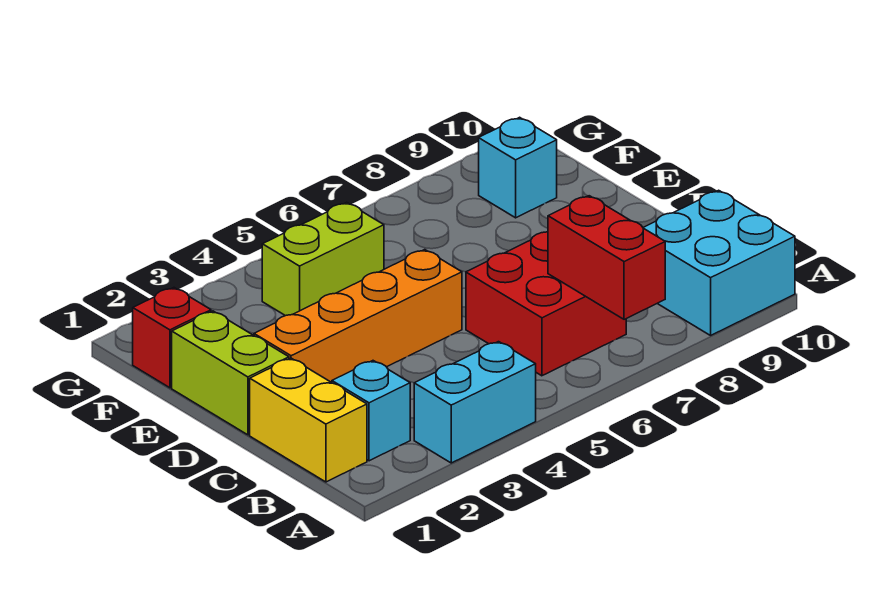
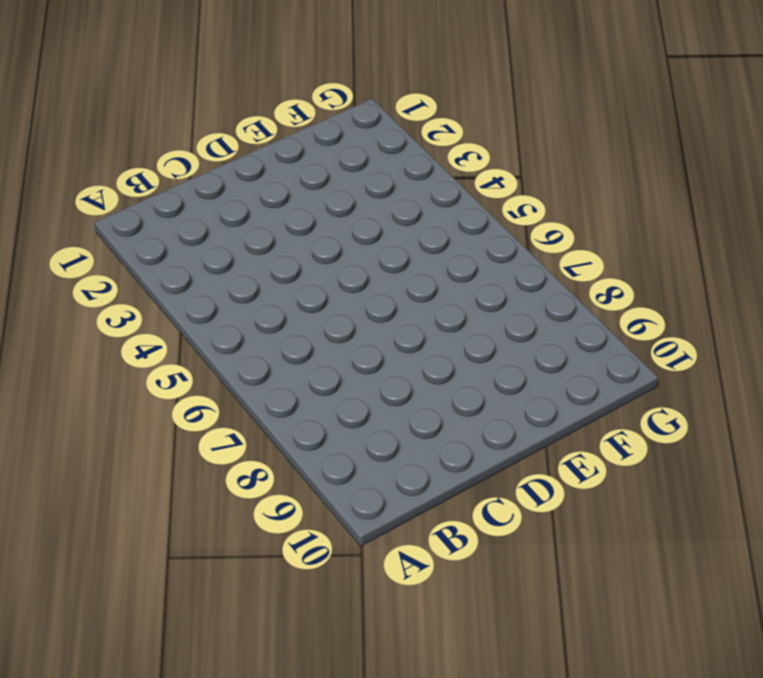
none -> cyan brick A3:A4 level 1
none -> cyan brick A9:B10 level 1

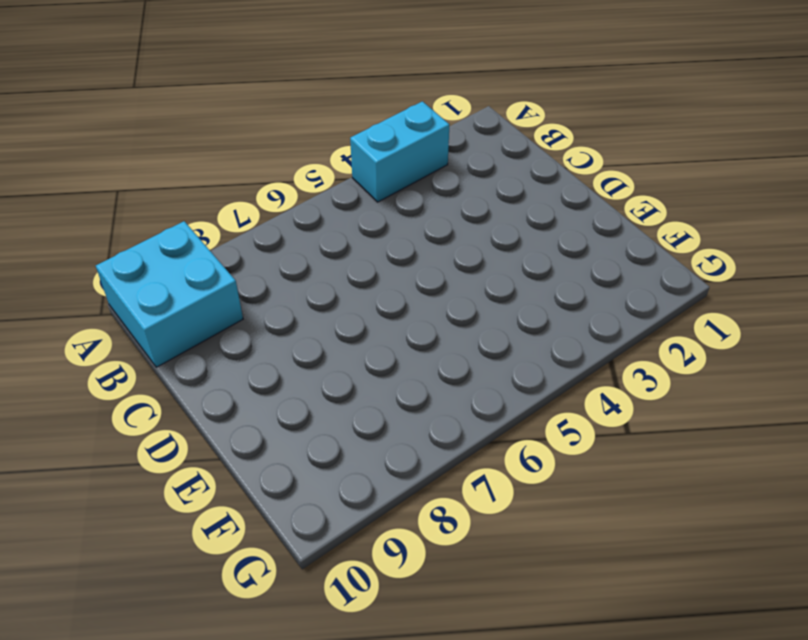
none -> yellow brick B1:C1 level 1
none -> cyan brick B2 level 1

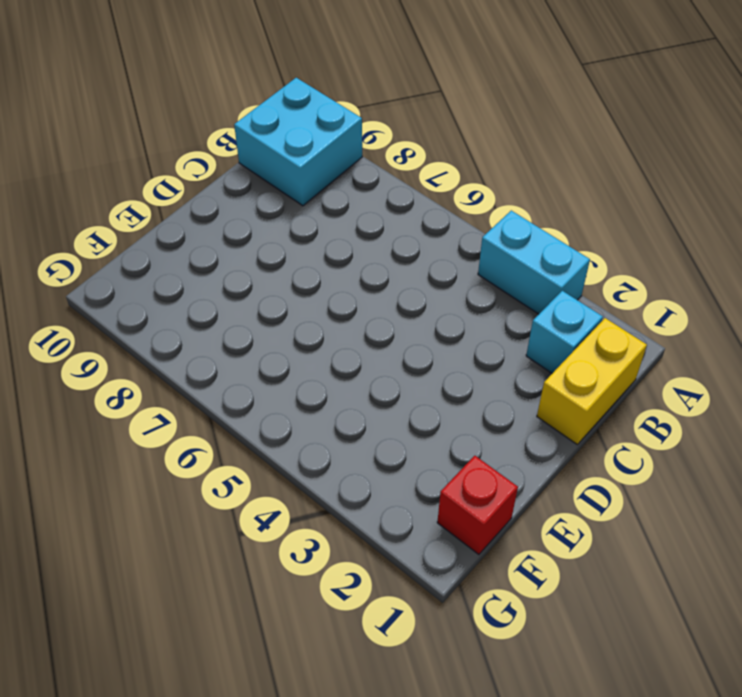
none -> red brick B6:C7 level 1
none -> lime brick D1:E1 level 1

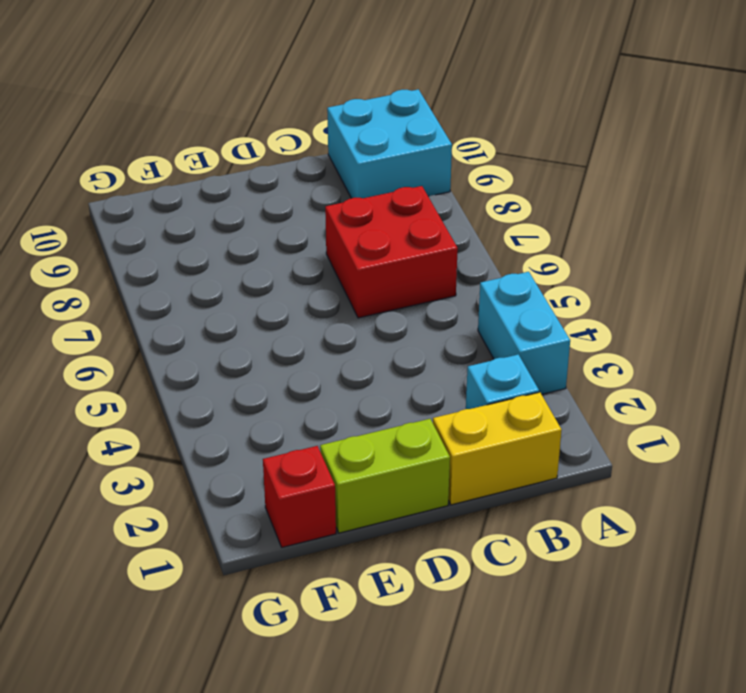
none -> orange brick D2:D5 level 1
none -> lime brick F4:F5 level 1

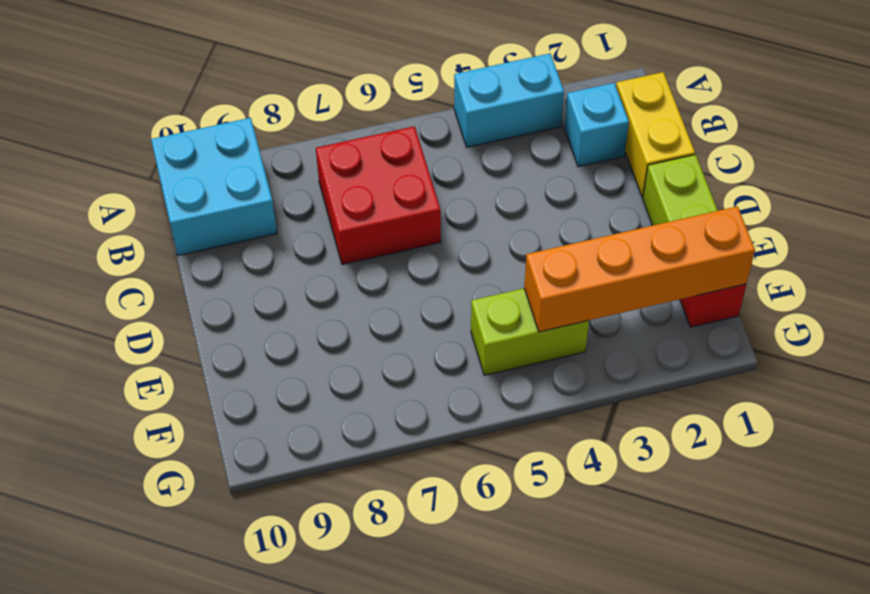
orange brick F1:F4 level 2 -> orange brick D2:D5 level 1
none -> cyan brick F9 level 1
none -> red brick A7:B7 level 2

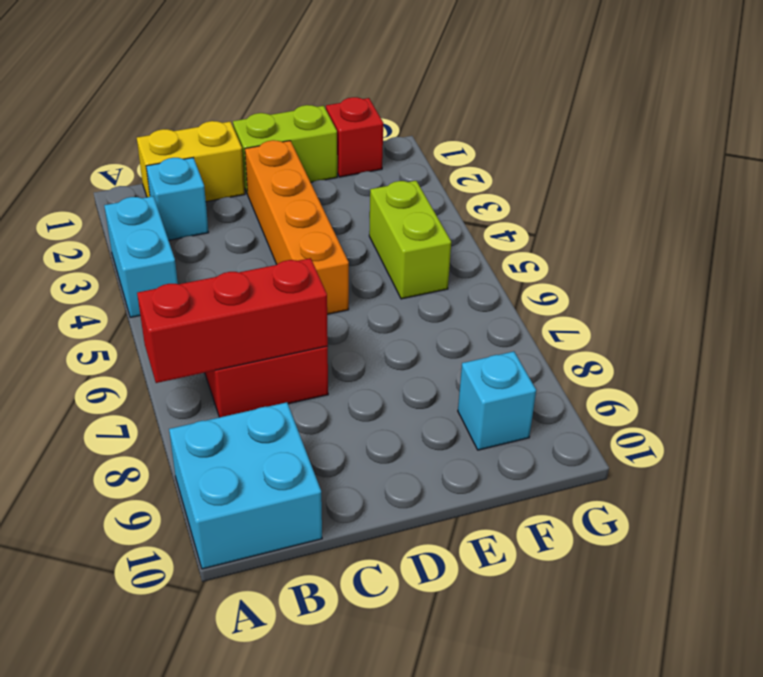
red brick A7:C7 level 2 -> red brick A7:B7 level 2

